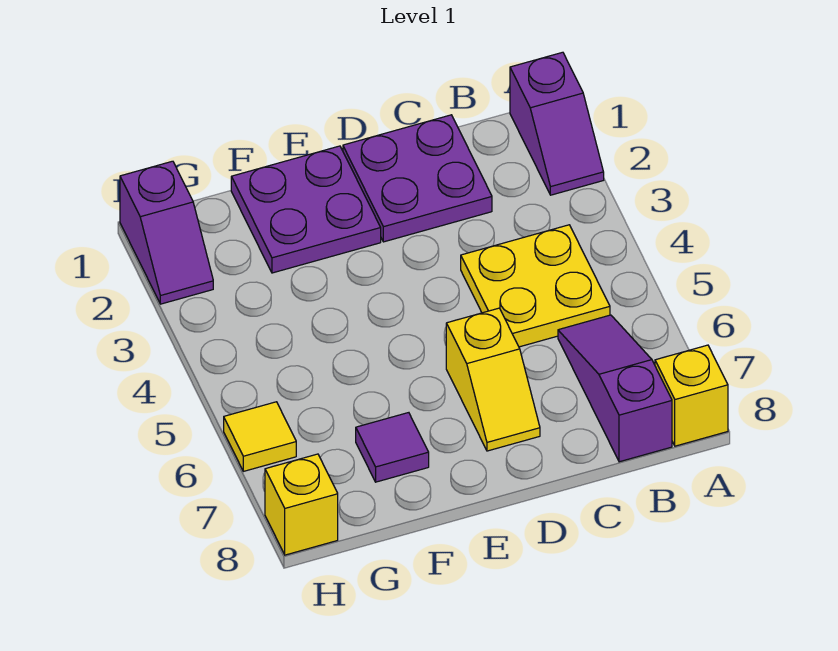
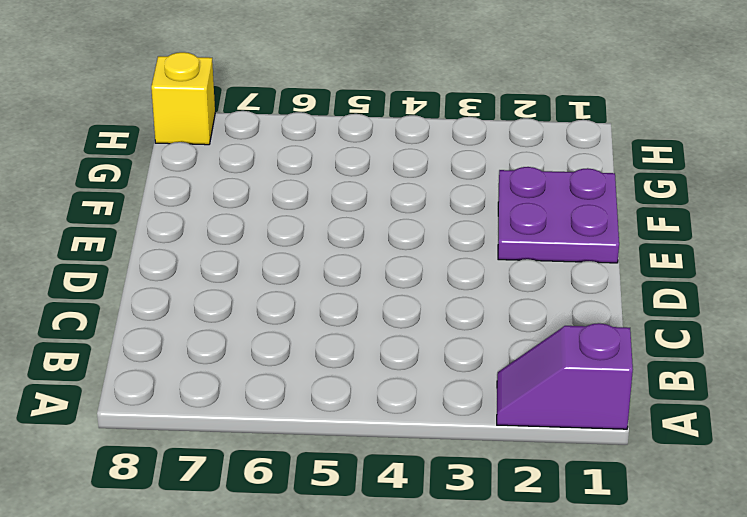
none -> yellow brick A8 level 1
none -> yellow plate B4:C5 level 1

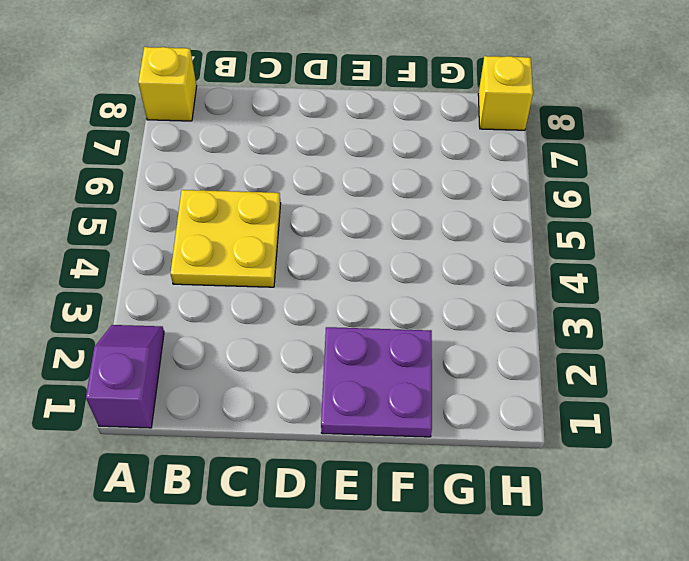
none -> purple slope B6:B8 level 1 top 8
none -> purple plate C1:D2 level 1

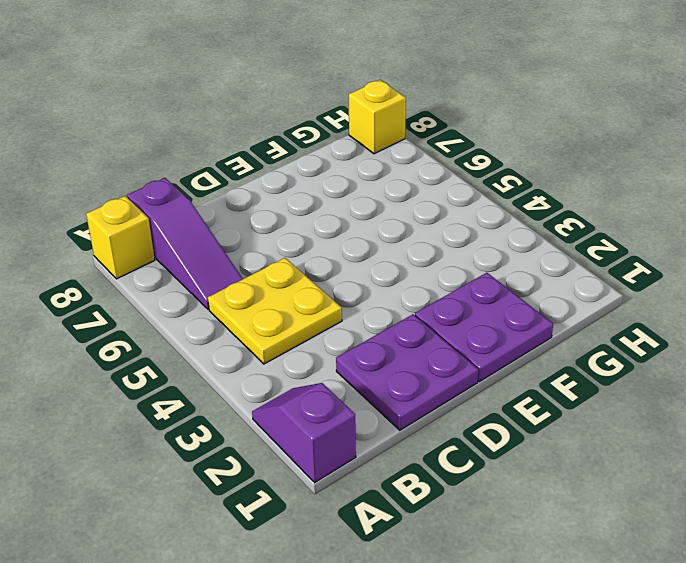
none -> yellow slope D6:D7 level 1 top 6
none -> purple tile F7 level 1

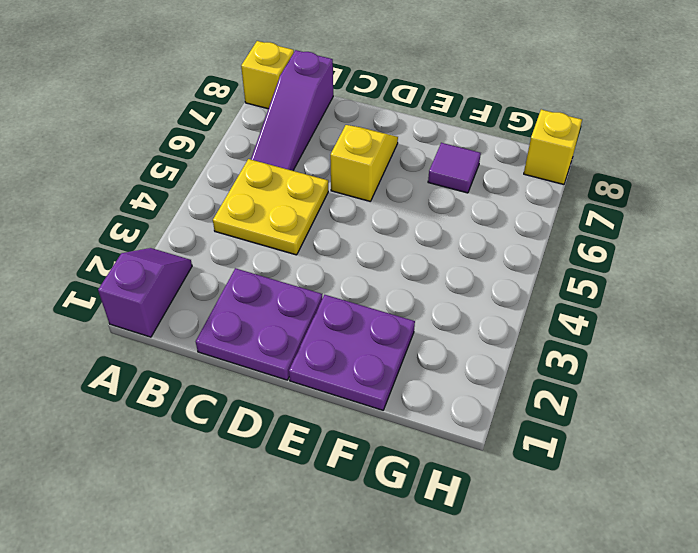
none -> purple slope H1:H2 level 1 top 1
none -> yellow tile H6 level 1

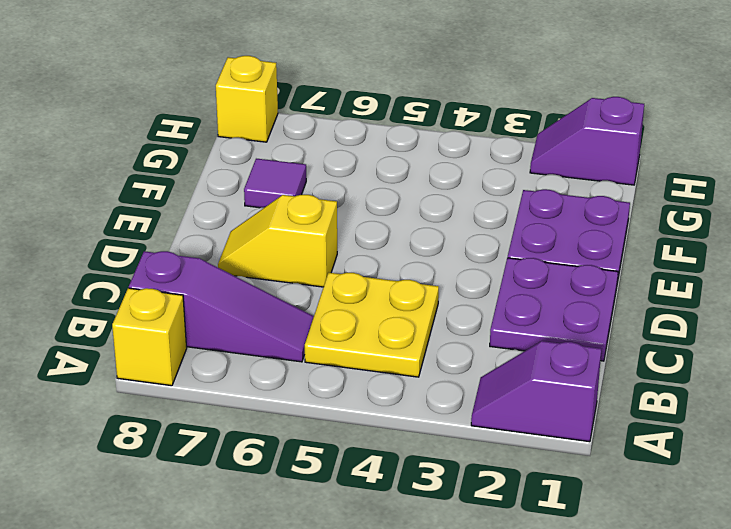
none -> yellow tile H6 level 1

